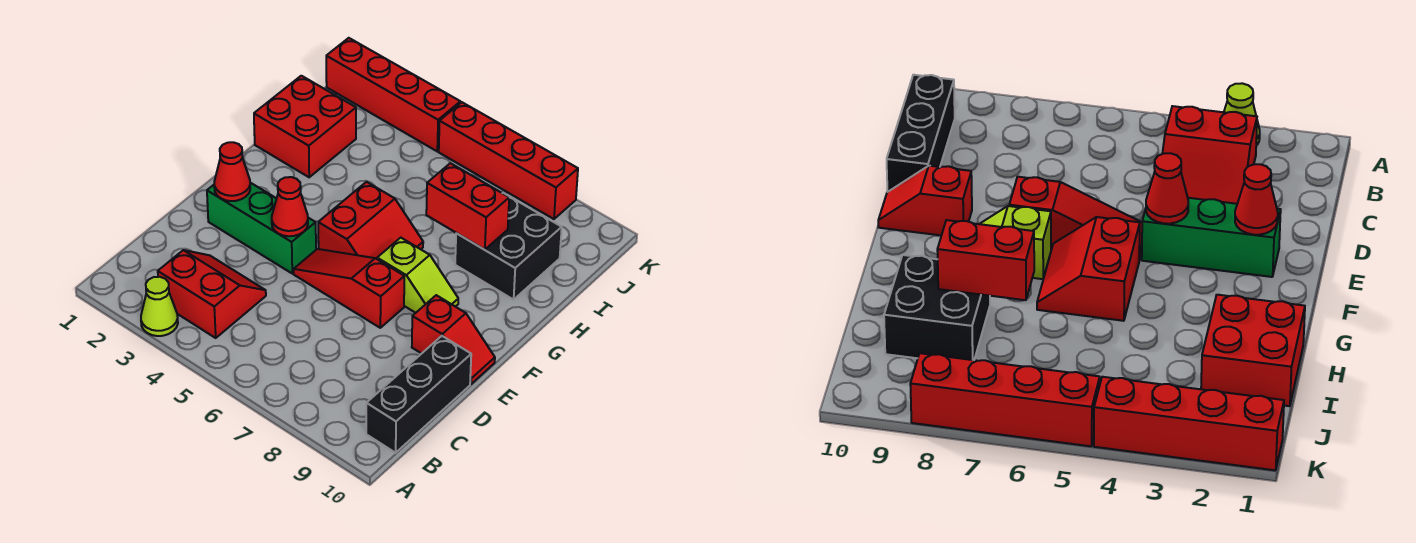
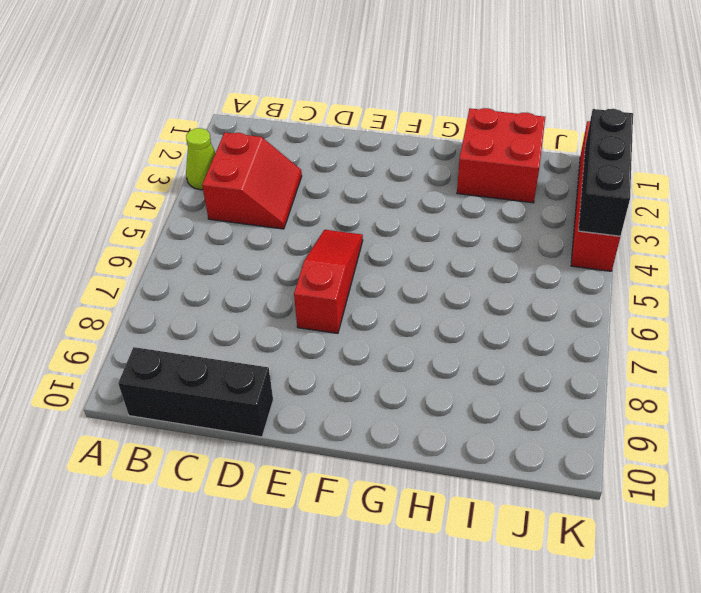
black brick K2:K4 level 2 -> none
none -> green brick E2:E4 level 1
none -> red slope E9:E10 level 1 top 9
none -> red slope F5:G6 level 1 top 5

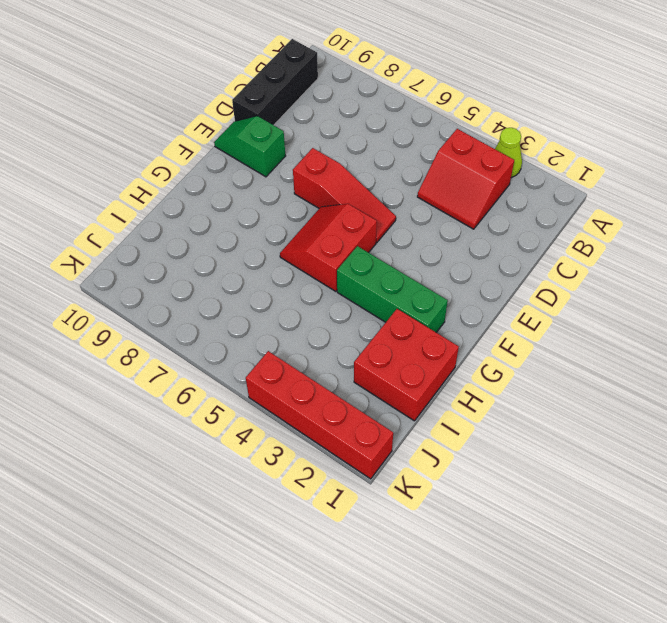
green slope E9:E10 level 1 top 9 -> red slope E9:E10 level 1 top 9
green brick G2:G4 level 1 -> green brick E2:E4 level 1
none -> lime slope F7:F8 level 1 top 7
none -> black brick H8:I9 level 1
none -> red brick K5:K8 level 1

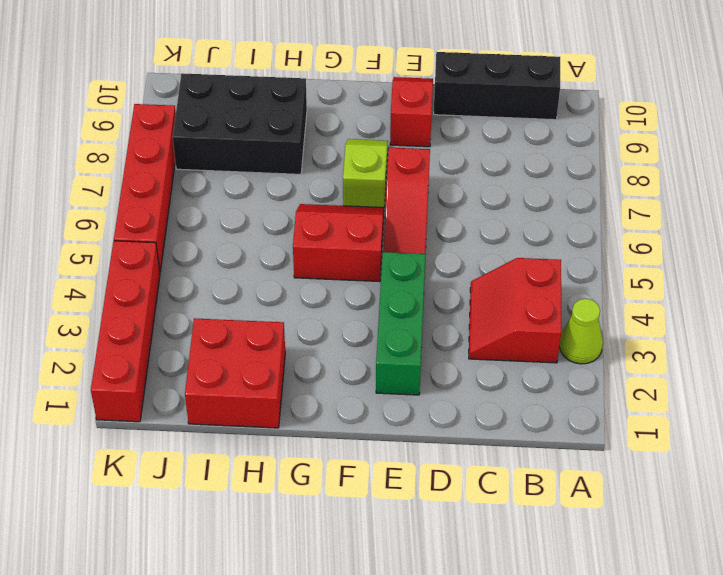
black brick H8:J9 level 1 -> black brick H8:I9 level 1
none -> red cone E2 level 2
none -> red cone E4 level 2
none -> red brick H7:H8 level 2

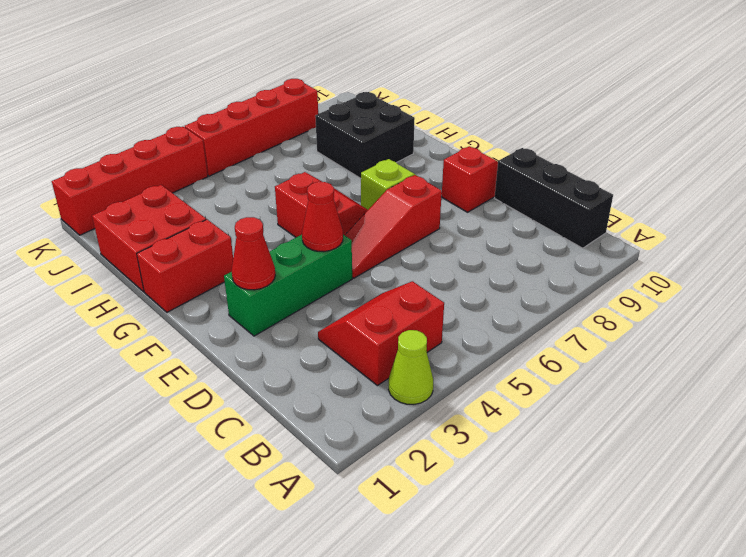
red brick G1:G2 level 1 -> red brick H7:H8 level 2

